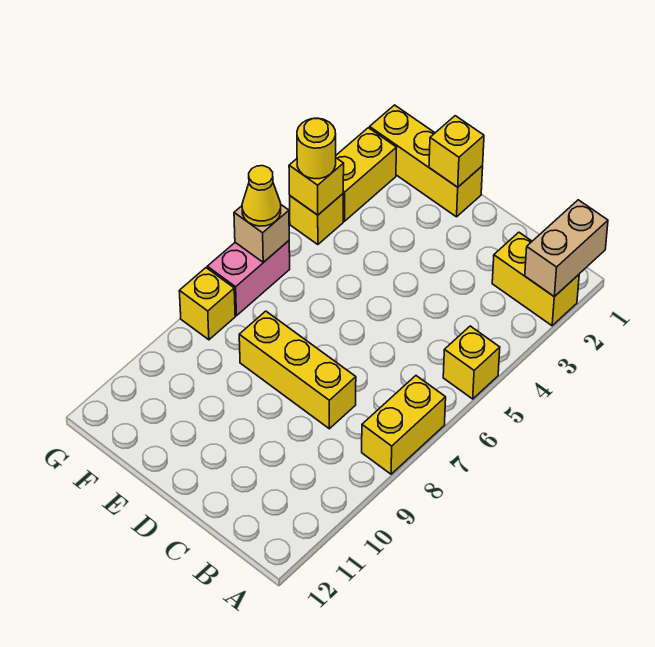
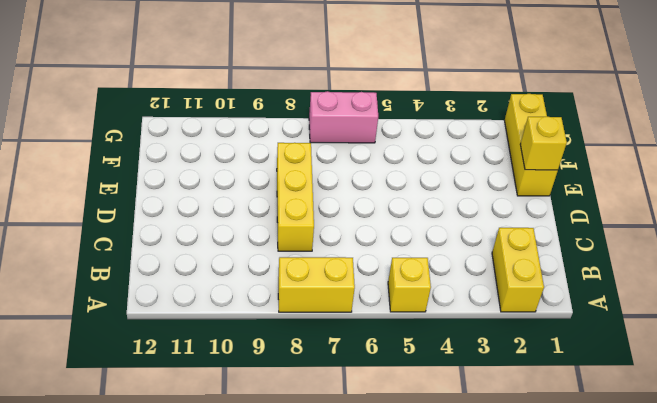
none -> yellow brick G2:G3 level 1
none -> yellow brick G4 level 1
none -> yellow brick G8 level 1

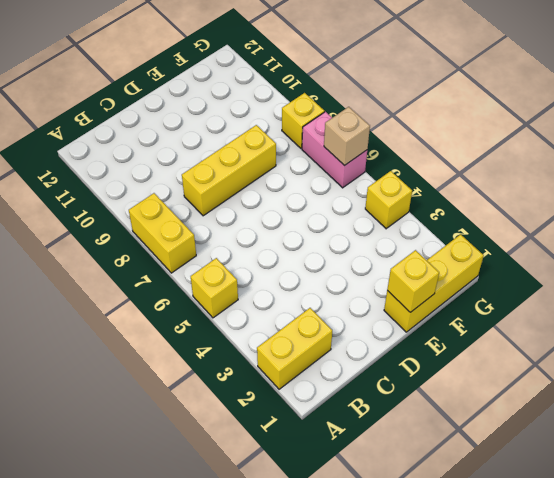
none -> yellow brick G2:G3 level 1
none -> tan brick A1:A2 level 2
none -> yellow brick G4 level 2

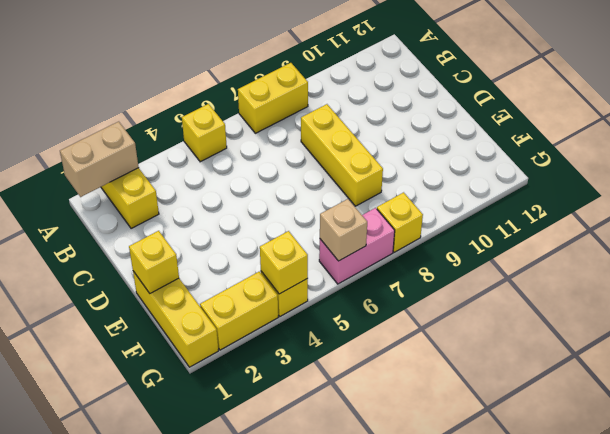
none -> yellow round brick G4 level 3
none -> yellow cone G6 level 3

